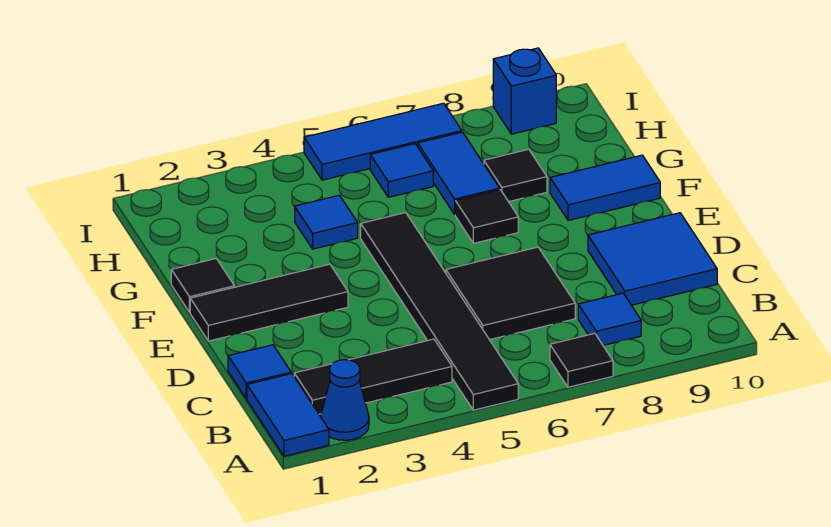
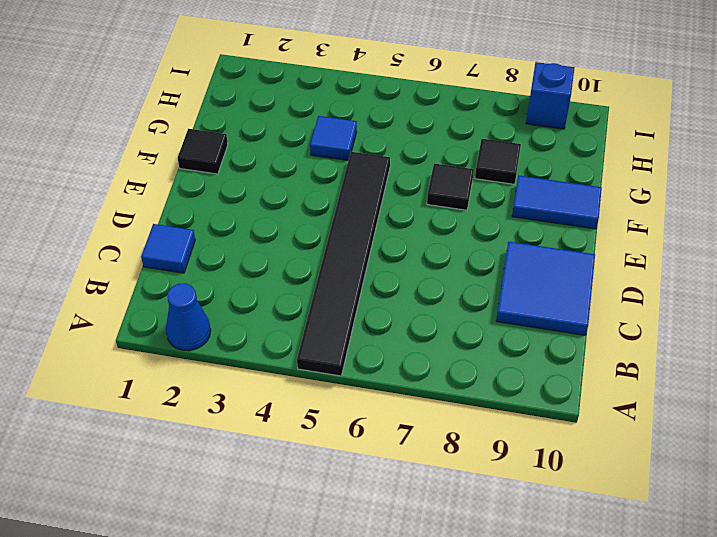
none -> blue tile A1:B1 level 1
none -> black tile A7 level 1
none -> black tile B2:B4 level 1

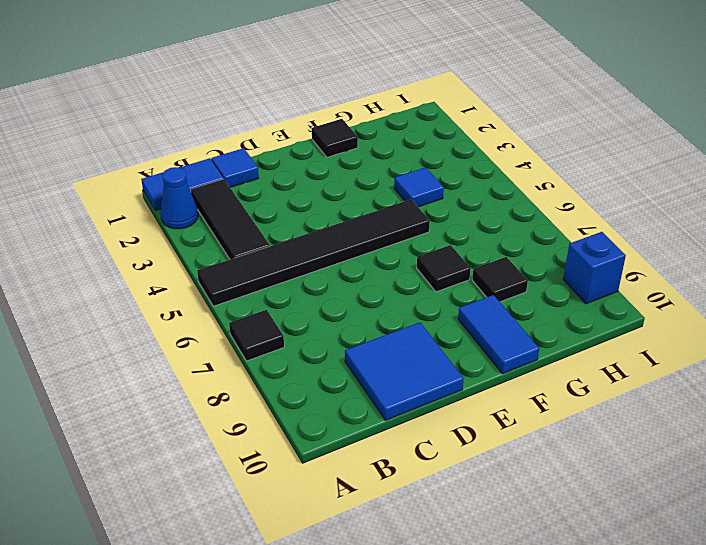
none -> blue tile B8 level 1
none -> black tile C6:D7 level 1
none -> black tile E1:E3 level 1

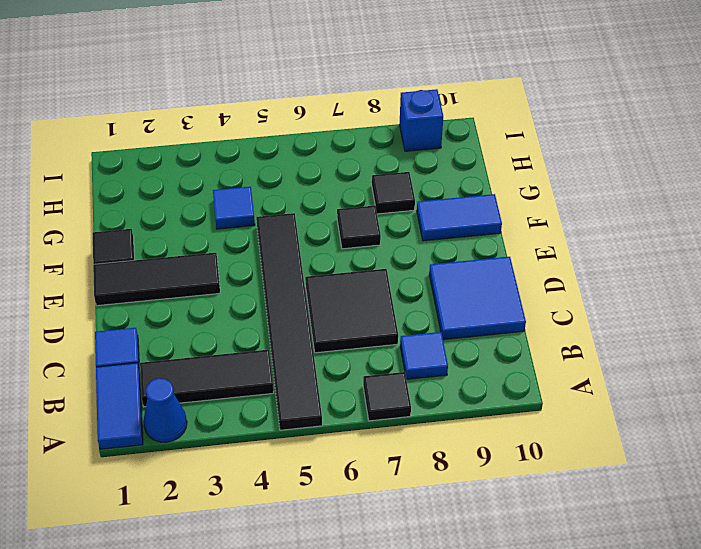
none -> blue tile G7:H7 level 1
none -> blue tile H6 level 1
none -> blue tile I5:I7 level 1

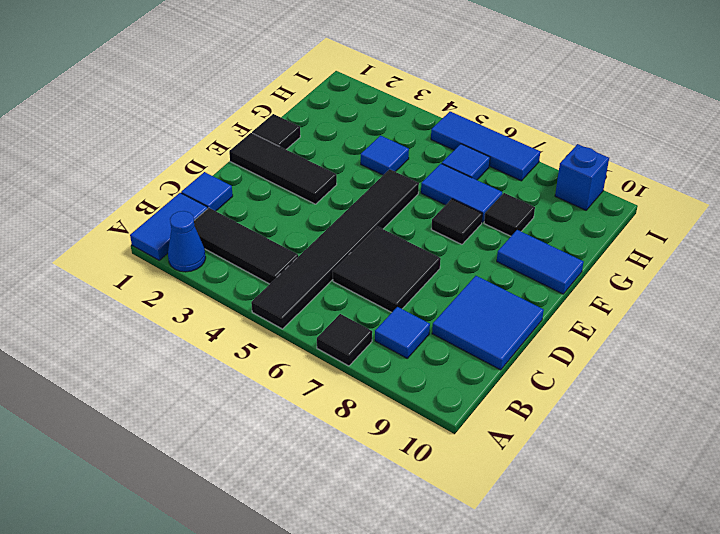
blue tile G6:G7 level 1 -> blue tile G7:H7 level 1

